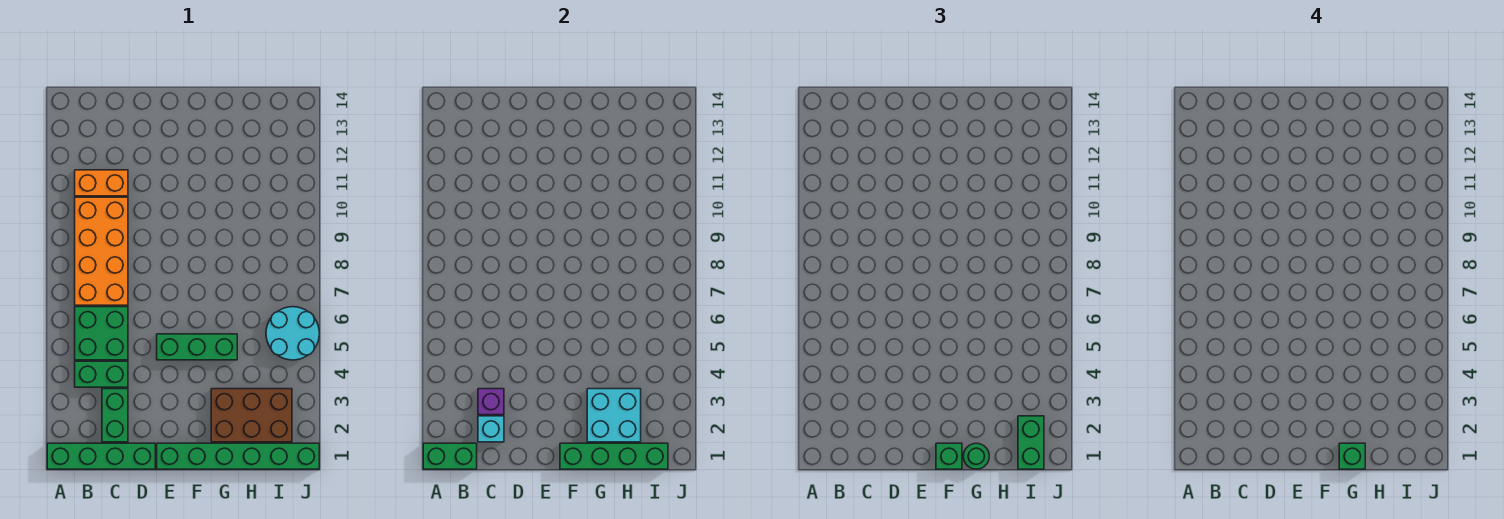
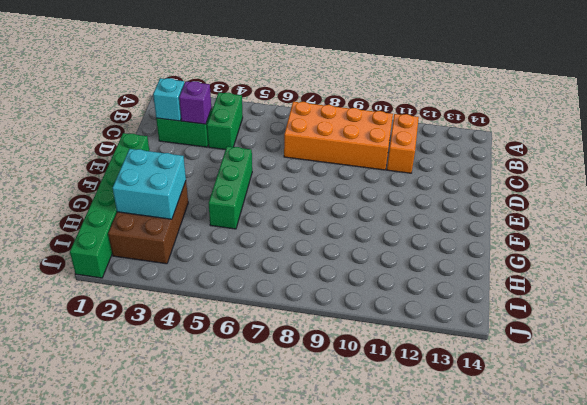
none -> green brick A1:D1 level 1
none -> green brick B5:C6 level 1
none -> cyan round brick I5:J6 level 1

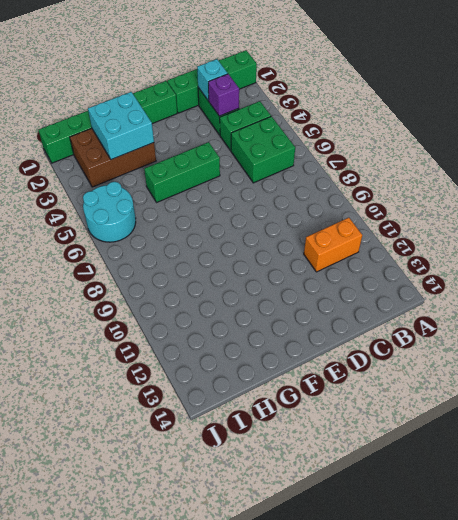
none -> orange brick B7:C10 level 1
none -> green brick A1:B1 level 2
none -> green brick F1:I1 level 2

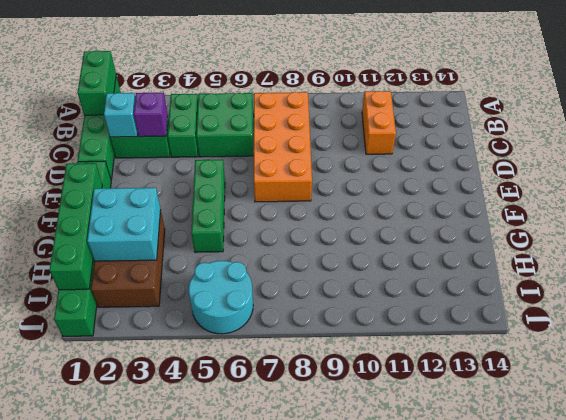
orange brick B7:E8 level 1 -> orange brick B7:C10 level 1
none -> green brick F1 level 3
none -> green round brick G1 level 3
none -> green brick I1:I2 level 3

